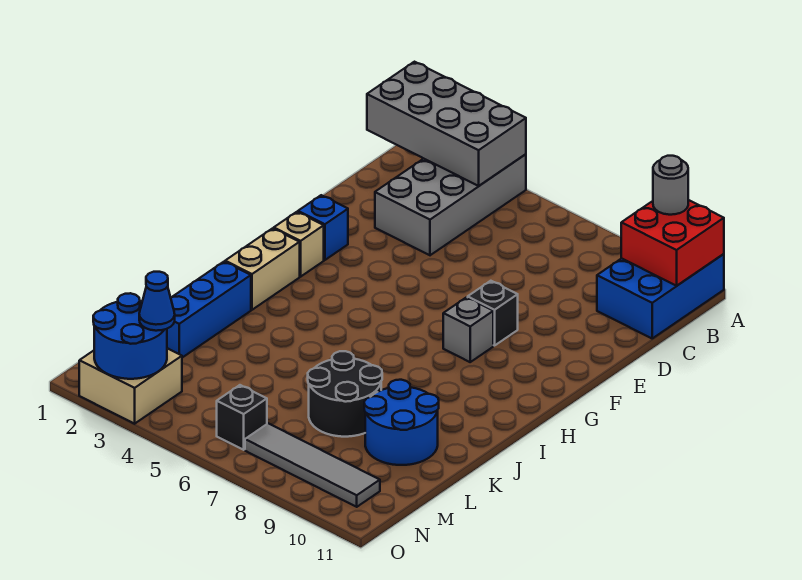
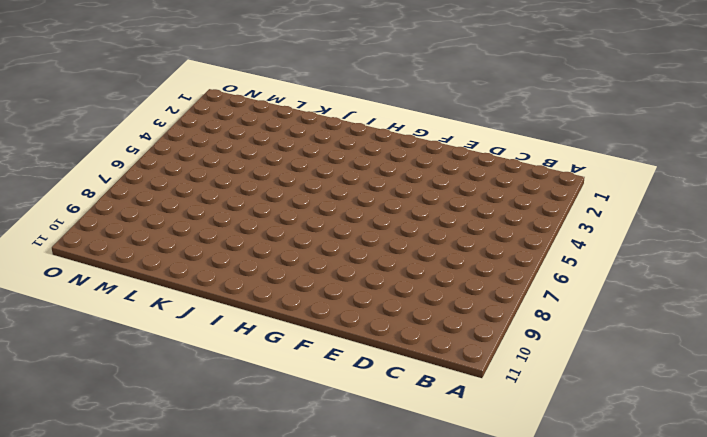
none -> grey brick A3:D4 level 1
none -> blue brick A10:C11 level 1
none -> blue brick F2 level 1

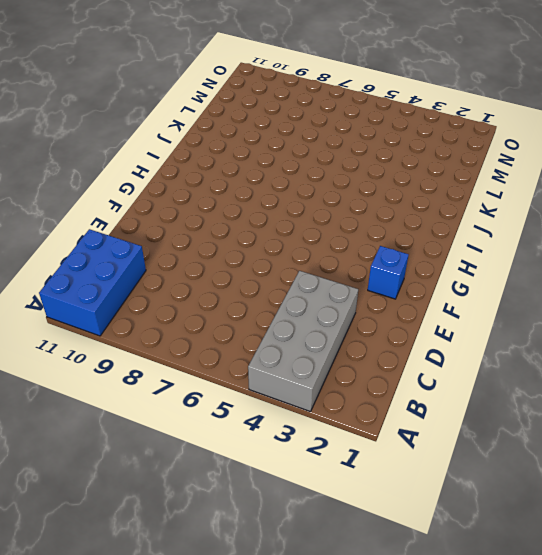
none -> black brick F8 level 1
none -> tan brick G2 level 1
none -> grey brick G8 level 1

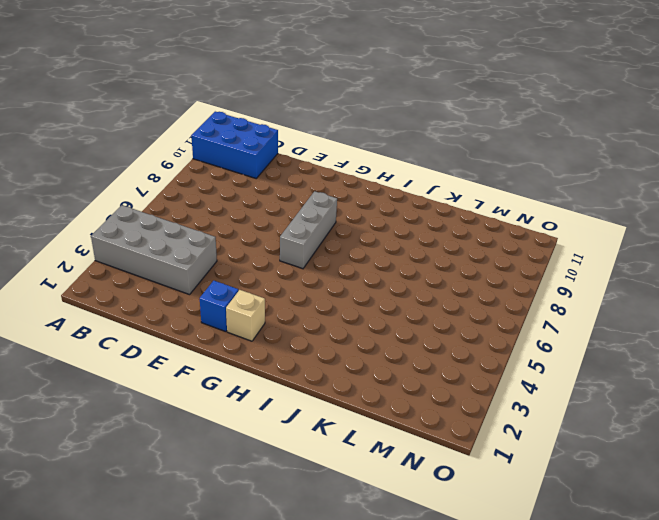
grey brick G6:G8 level 1 -> grey brick G8 level 1
none -> black brick F8 level 1
none -> tan brick H2:I2 level 1
none -> blue brick J2:L2 level 1

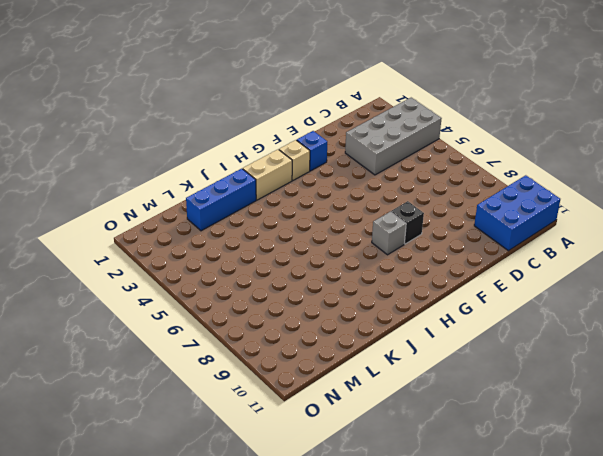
none -> black round brick K7:L8 level 1
none -> blue round brick K9:L10 level 1
none -> tan brick N2:O3 level 1

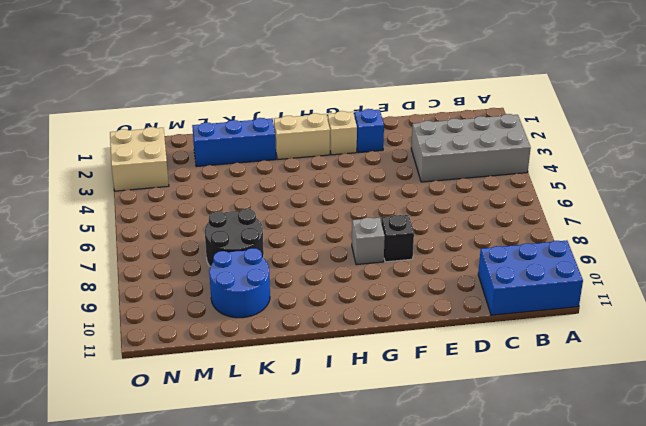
none -> black brick N6 level 1
none -> grey tile N7:N10 level 1
none -> grey brick A1:B4 level 2

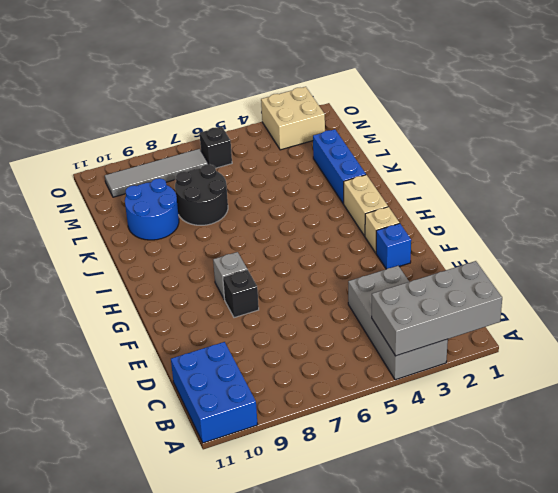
none -> red brick A10:B11 level 2
none -> blue round brick N2:O3 level 2
none -> grey round brick A10 level 3

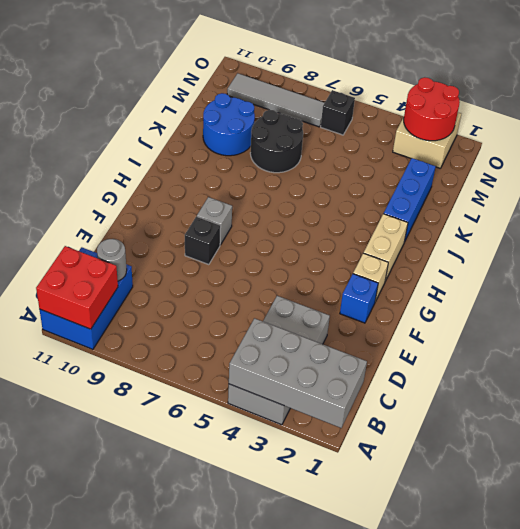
grey round brick C10 level 2 -> grey round brick A10 level 3
red round brick N2:O3 level 2 -> blue round brick N2:O3 level 2
none -> blue cone N3 level 3

